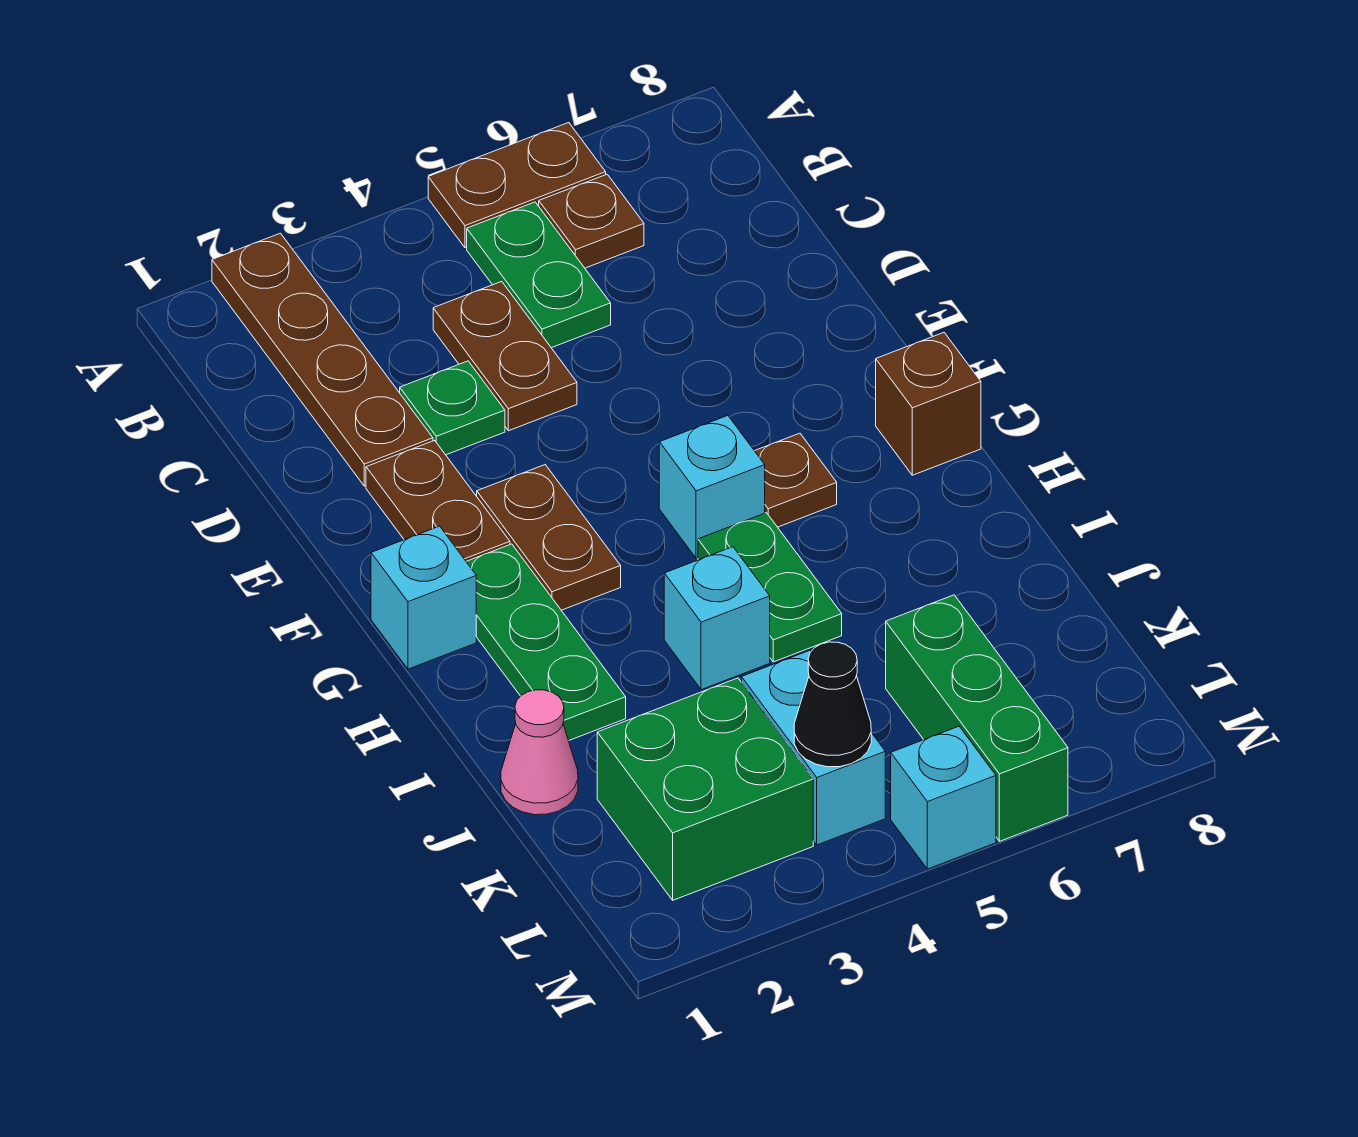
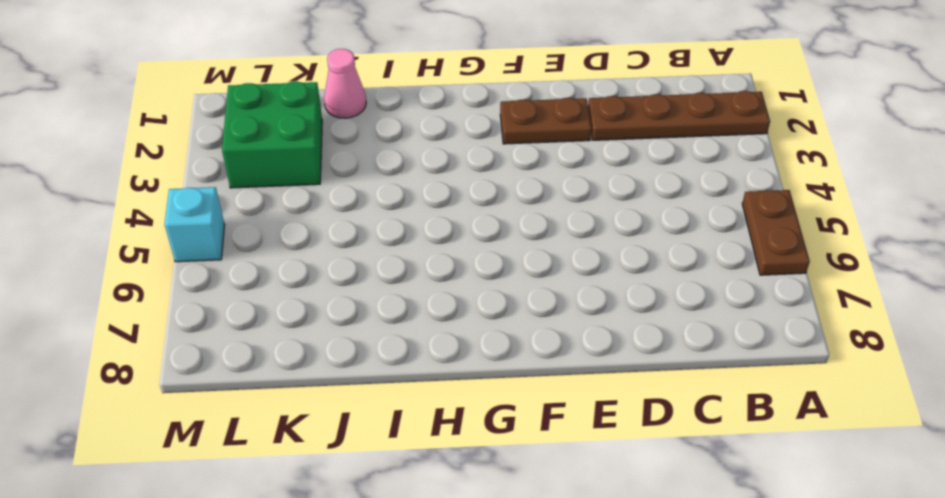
none -> green plate B5:C5 level 1
none -> brown plate B6 level 1
none -> brown plate C4:D4 level 1

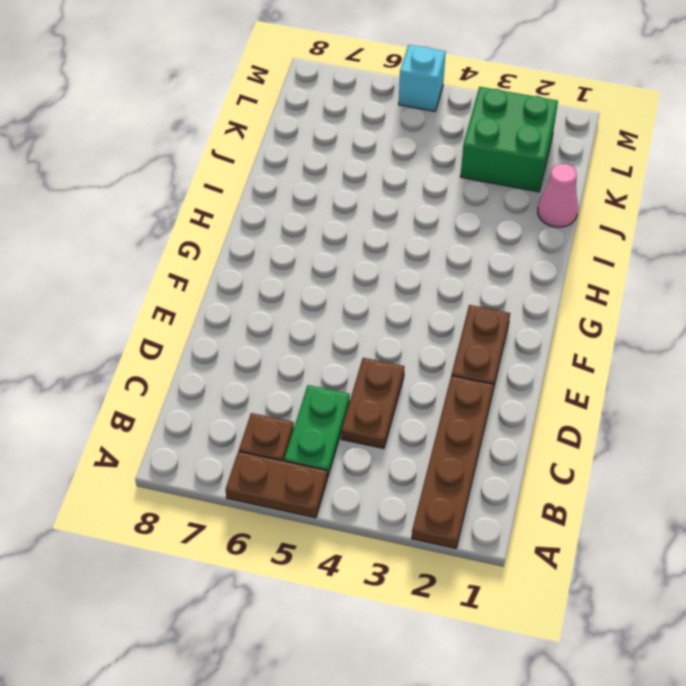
none -> green plate D3 level 1
none -> brown plate F3:G3 level 1
none -> cyan brick G1 level 1

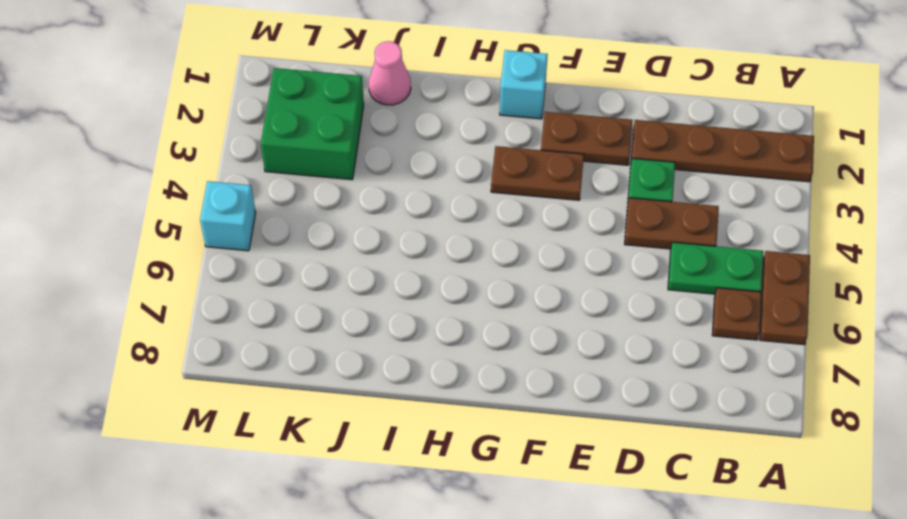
none -> green plate G2:I2 level 1
none -> cyan brick G5 level 1
none -> brown plate G6 level 1

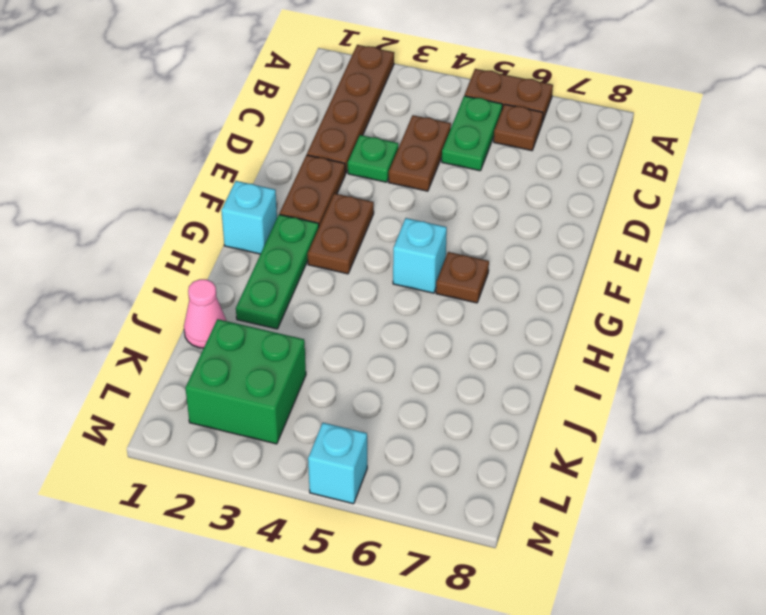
none -> brown brick G8 level 1
none -> green plate H5:I5 level 1
none -> cyan brick I4 level 1

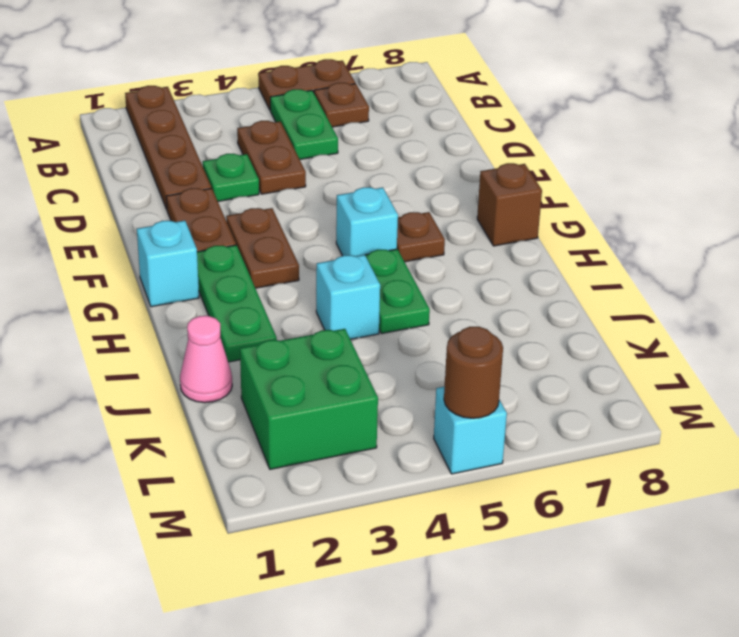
brown round brick M5 level 2 -> none
none -> cyan brick K4:L4 level 1
none -> green brick K6:M6 level 1
none -> black cone L4 level 2

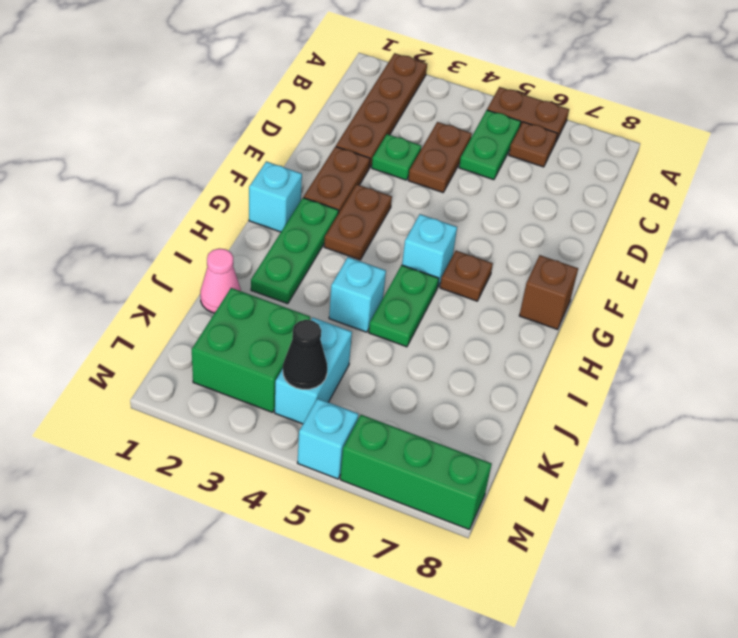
green brick M6:M8 level 1 -> green brick K6:M6 level 1

